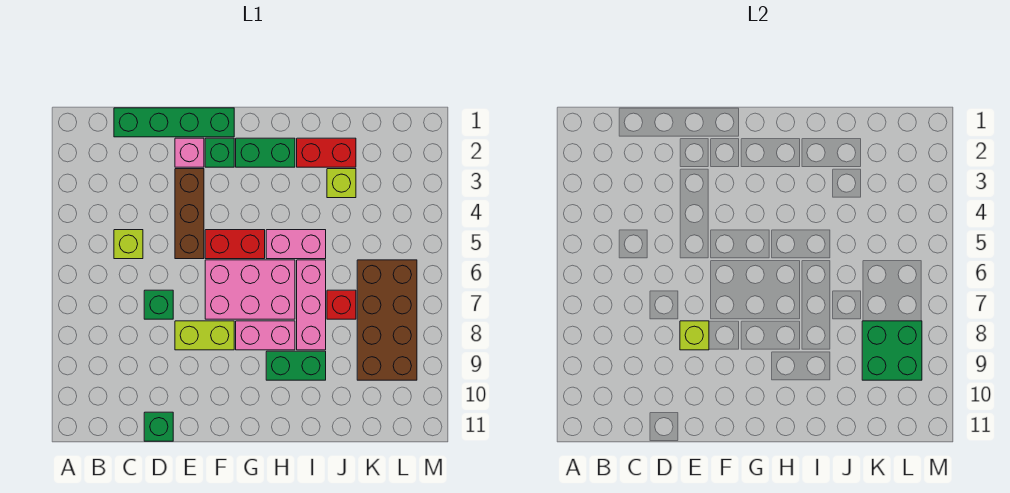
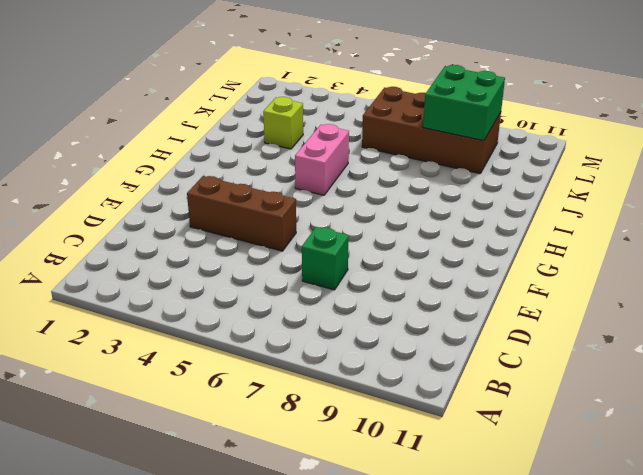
none -> green brick C1:F1 level 1
none -> lime brick C5 level 1
none -> green brick D11 level 1

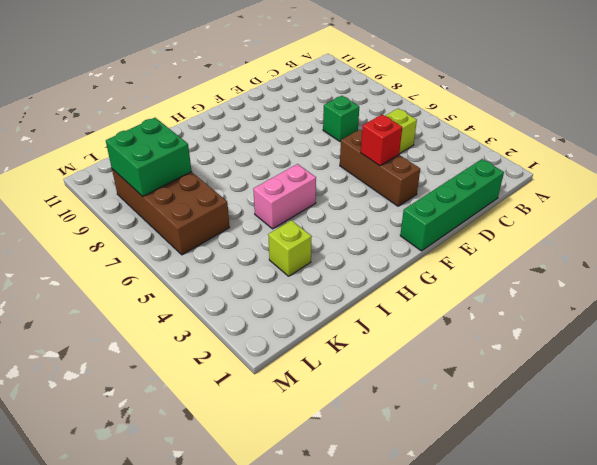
red brick E4 level 2 -> red brick J7 level 1
none -> green brick D11 level 1
none -> pink brick E2 level 1
none -> lime brick E8:F8 level 1

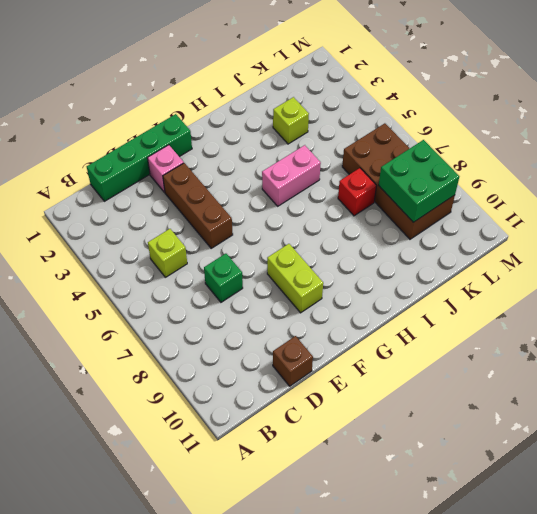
brown brick D11 level 1 -> green brick D11 level 1
lime brick F8:F9 level 1 -> lime brick E8:F8 level 1
none -> green brick F2 level 1
none -> red brick F5:G5 level 1
none -> pink brick F6:H7 level 1

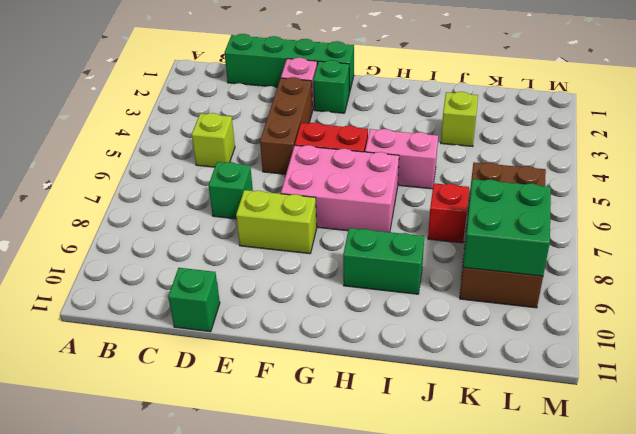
none -> green brick G2:H2 level 1
none -> pink brick G8:H8 level 1
none -> red brick I2:J2 level 1

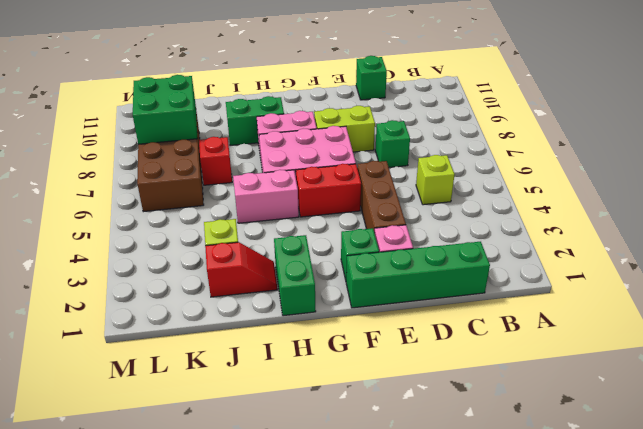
green brick H1:H2 level 1 -> green brick G2:H2 level 1
red slope I2:J2 level 1 top J -> red brick I2:J2 level 1
none -> pink brick I6:I8 level 1
none -> lime brick E8 level 2

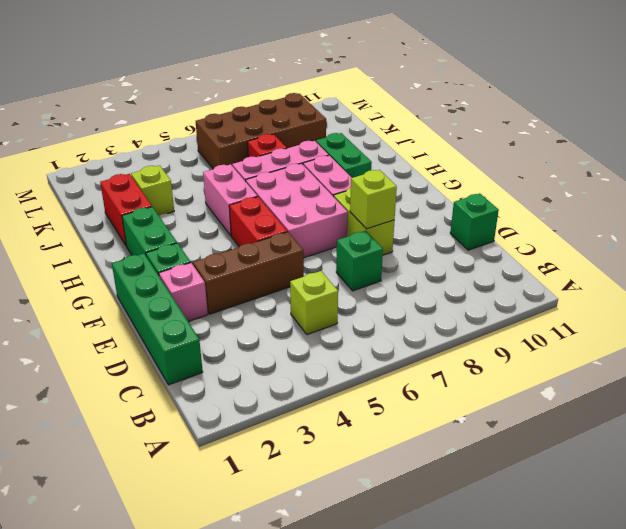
none -> green brick K8:L9 level 2

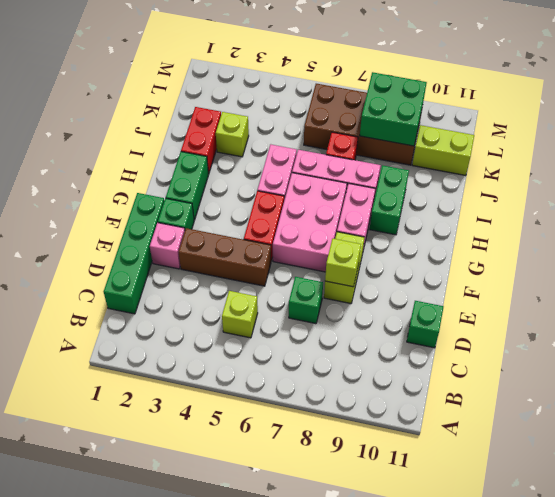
lime brick K10:K11 level 1 -> none

